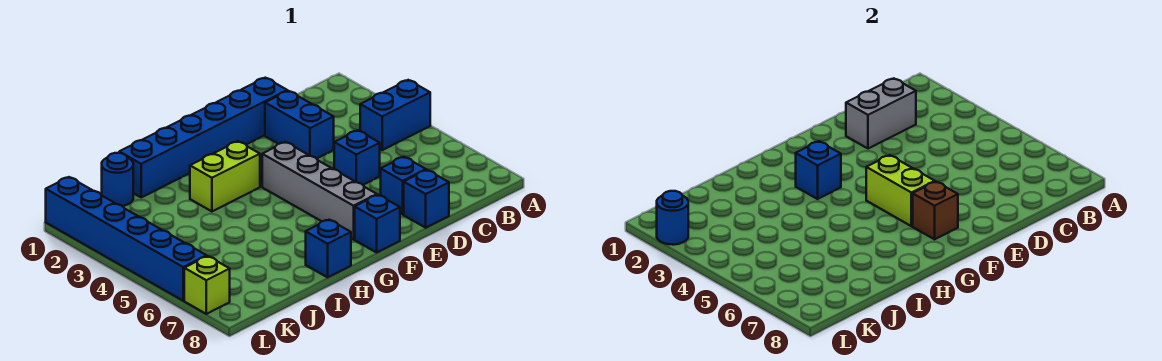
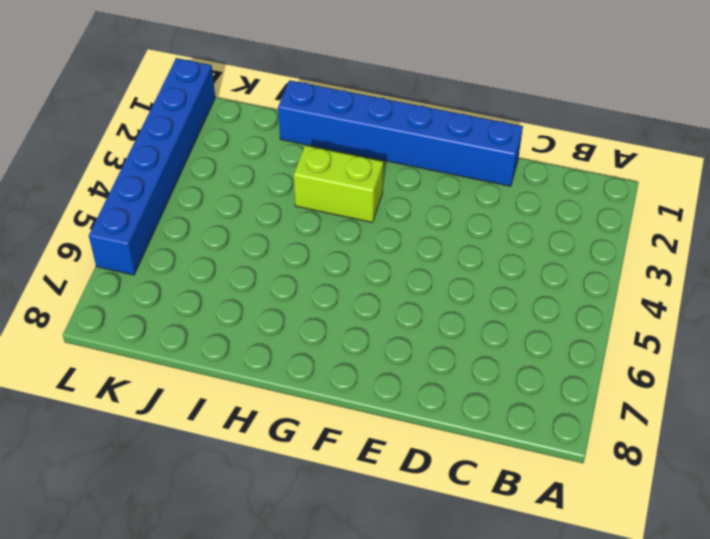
none -> blue brick A4:B4 level 1
none -> blue brick D2:D3 level 1
none -> blue brick D5 level 1

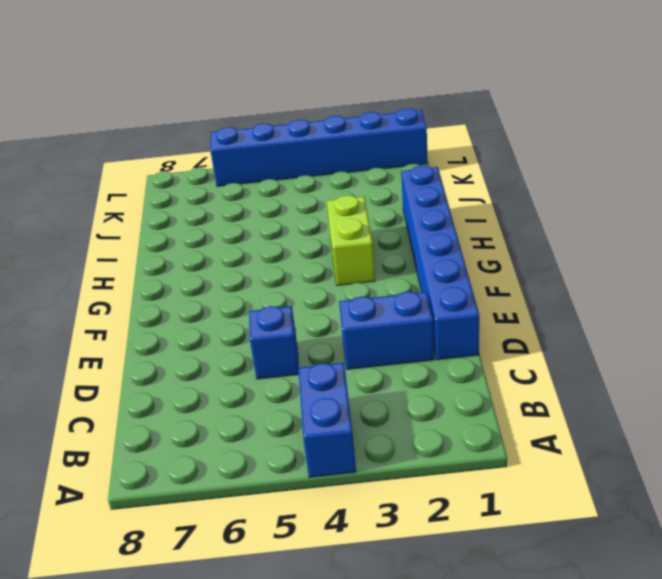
none -> blue brick D7 level 1
none -> blue brick D8 level 1
none -> grey brick F4:F7 level 1

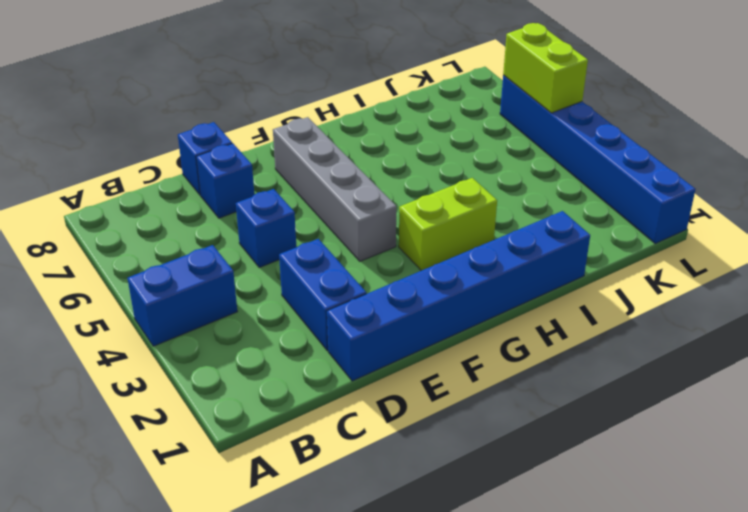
lime brick L5:L6 level 2 -> lime brick F5:F6 level 2
none -> blue brick F8 level 1
none -> blue brick H8 level 1
none -> blue round brick J1 level 1

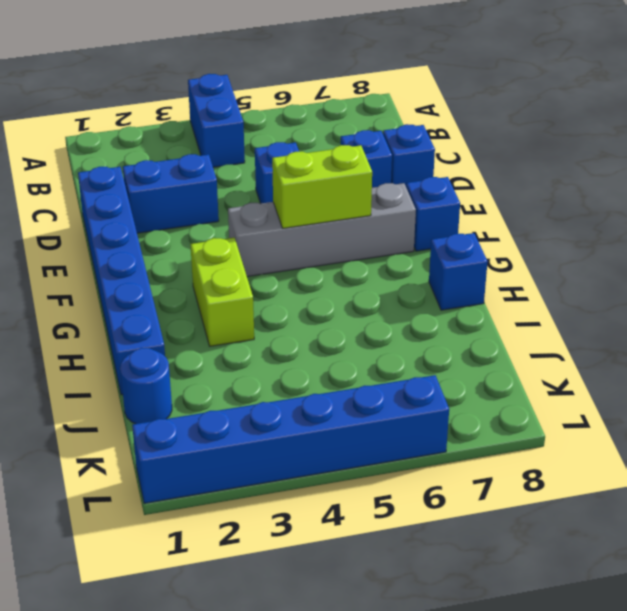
none -> lime brick L7 level 1
none -> grey brick C2:D2 level 2
none -> brown brick F7 level 2

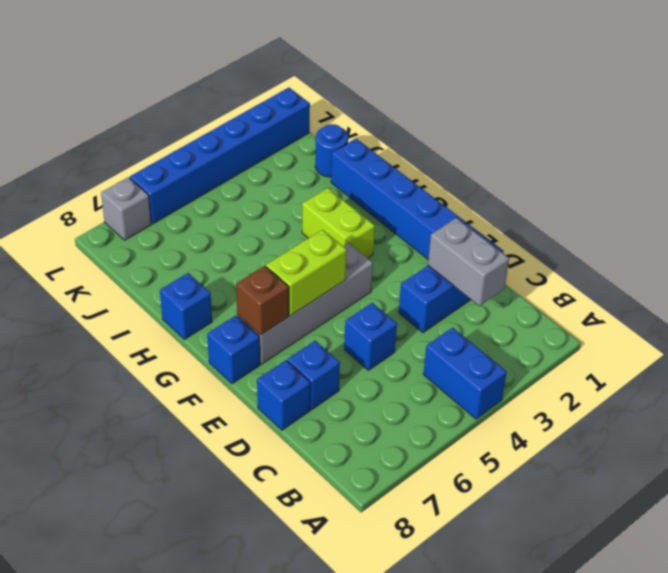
grey brick L7 level 1 -> lime brick L7 level 1
none -> blue brick G3 level 2
none -> blue round brick L2 level 2

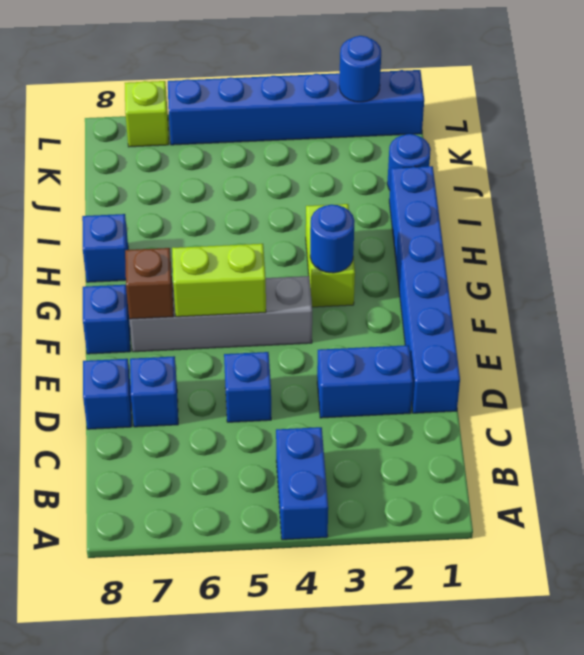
blue round brick G3 level 2 -> blue brick G3 level 2
none -> grey brick C2:D2 level 2

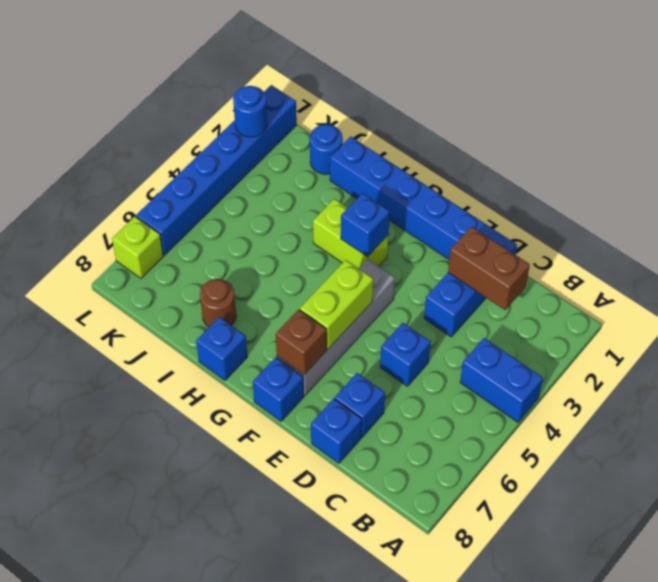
brown brick C2:D2 level 2 -> grey brick C2:D2 level 2
brown round brick I7 level 1 -> none

